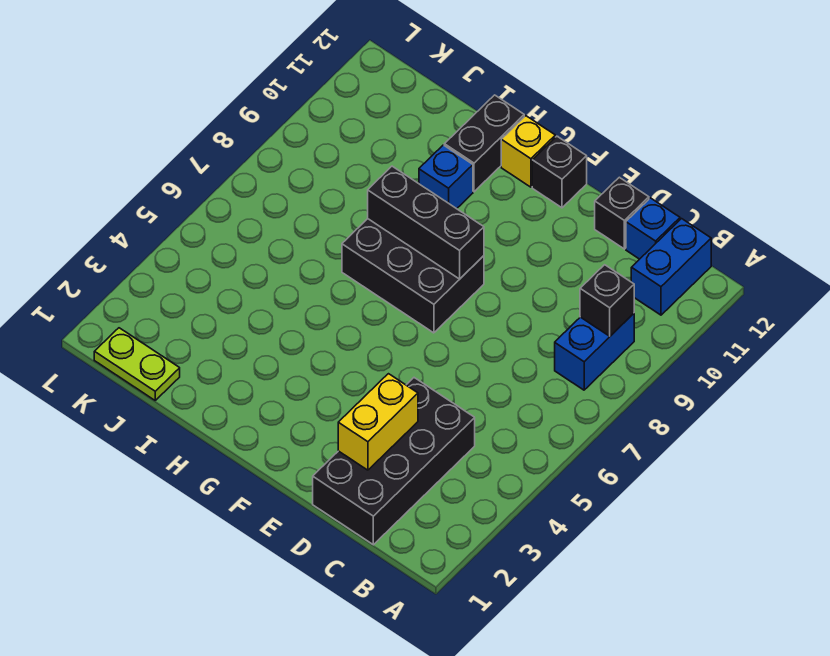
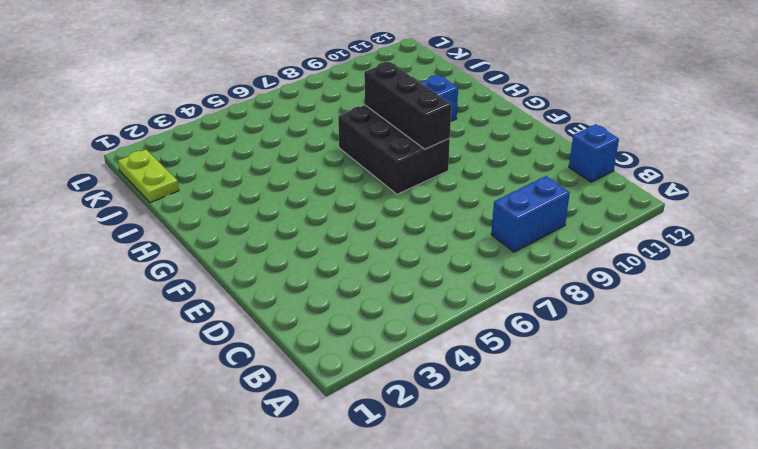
none -> blue brick B11:B12 level 1
none -> black brick C1:D4 level 1
none -> black brick D12 level 1

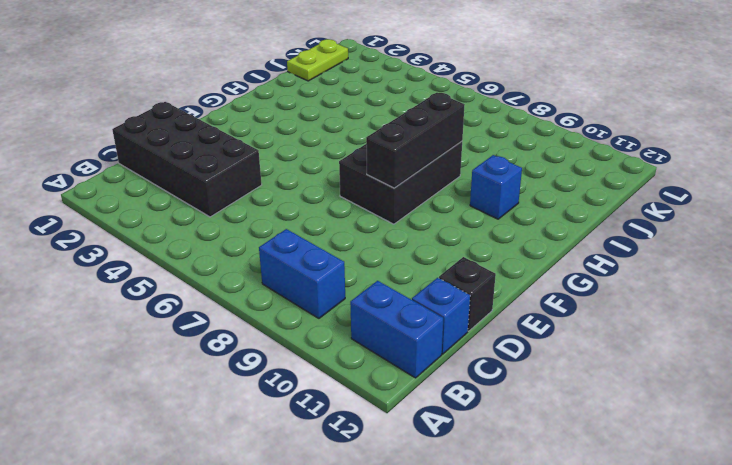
none -> black brick F12 level 1
none -> yellow brick G12 level 1
none -> black brick H11:H12 level 1

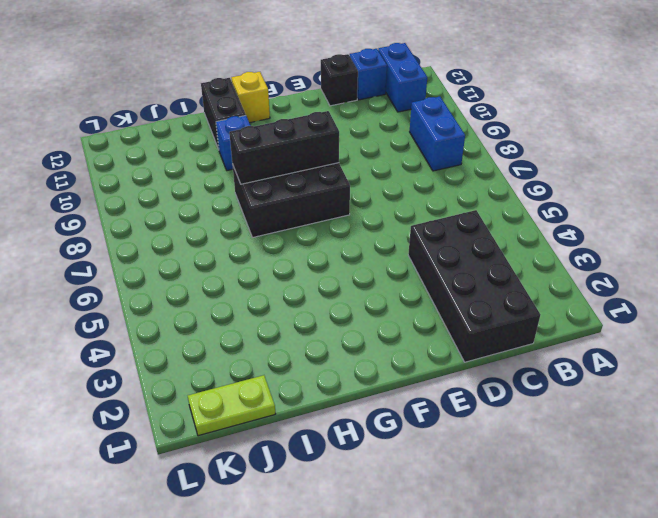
none -> black brick F12 level 1
none -> black brick B9 level 2
none -> yellow brick D2:D3 level 2

